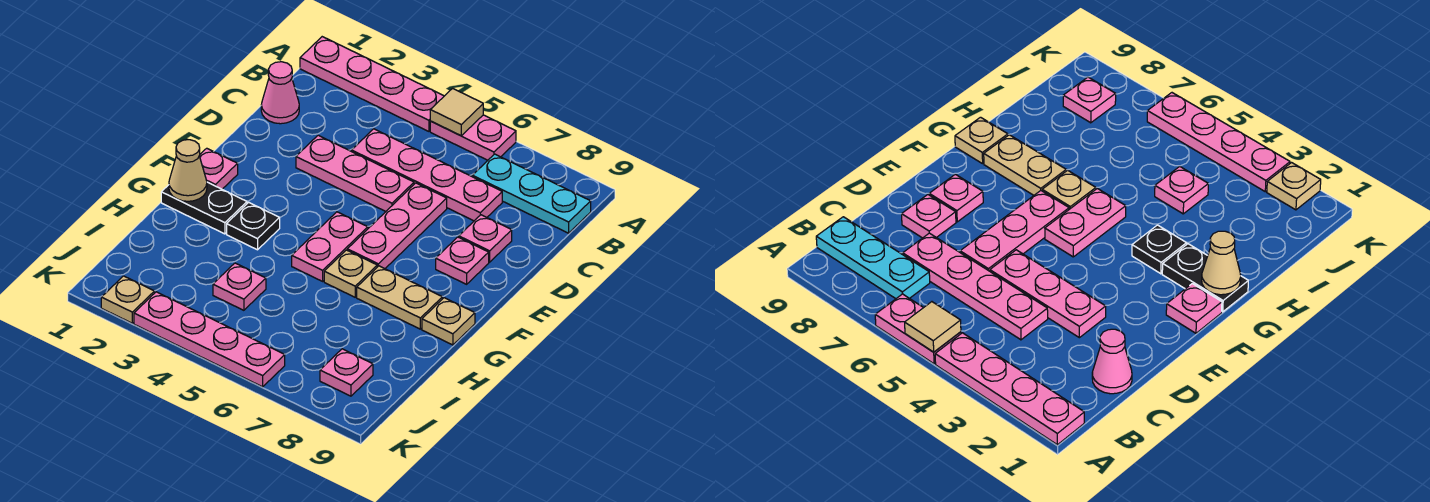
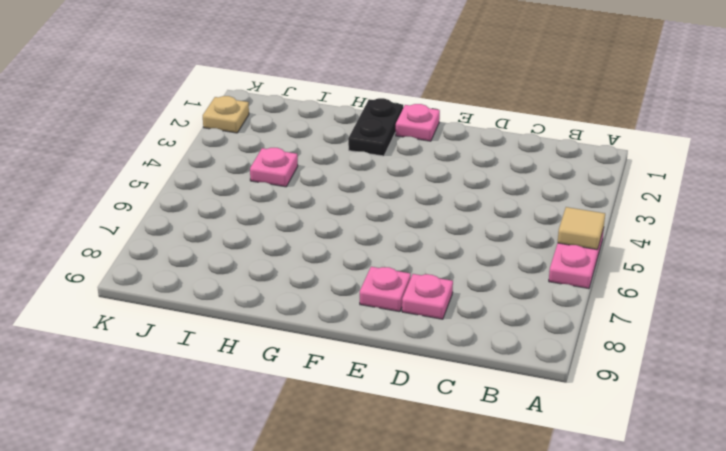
none -> pink plate A1:A4 level 1
none -> cyan plate B7:B9 level 1
none -> pink cone C1 level 1

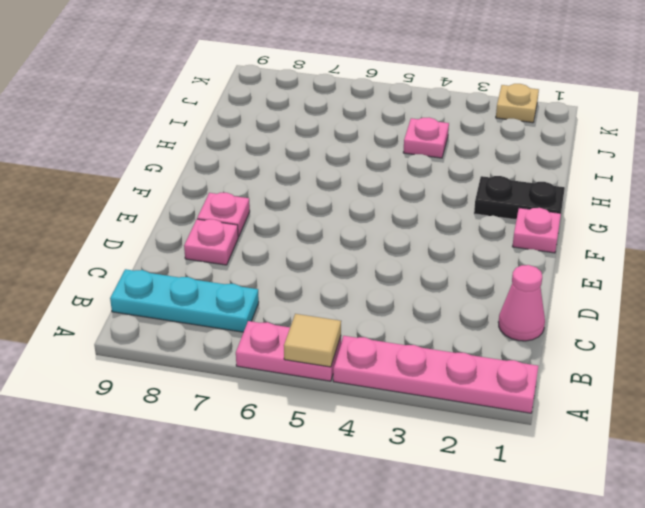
none -> pink plate C4:C7 level 1
none -> pink plate D3:D5 level 1
none -> pink plate D6:F6 level 1

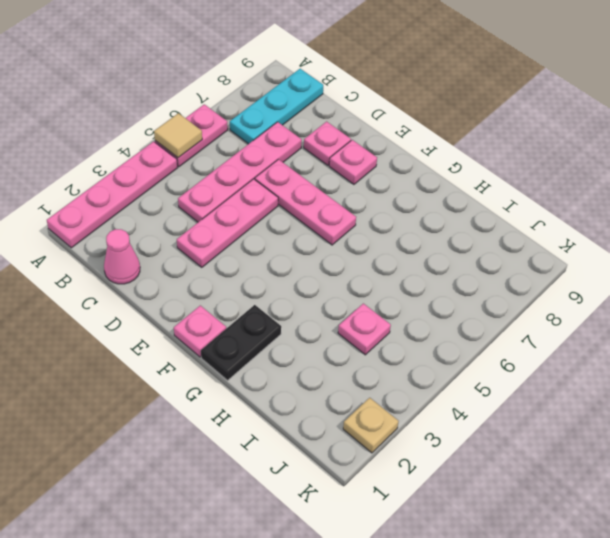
none -> pink plate F5:G5 level 1
none -> black plate G3 level 1
none -> tan plate G6 level 1

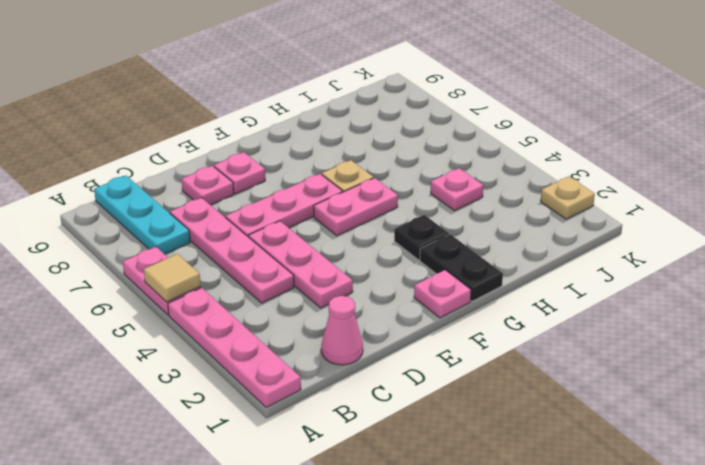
none -> tan plate G7:G8 level 1
none -> tan plate G9 level 1
none -> pink plate J8 level 1

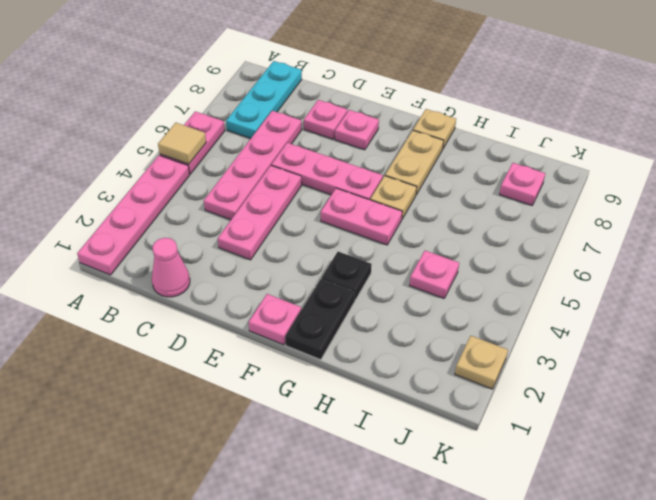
none -> pink plate K3:K6 level 1
none -> tan cone G1 level 2

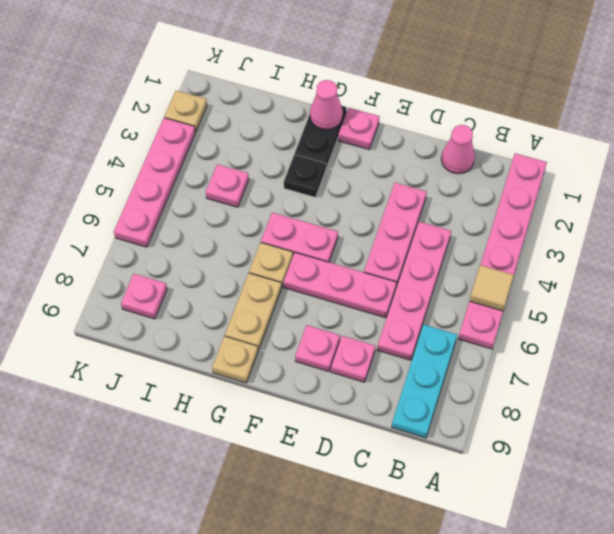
pink cone G1 level 2 -> tan cone G1 level 2

